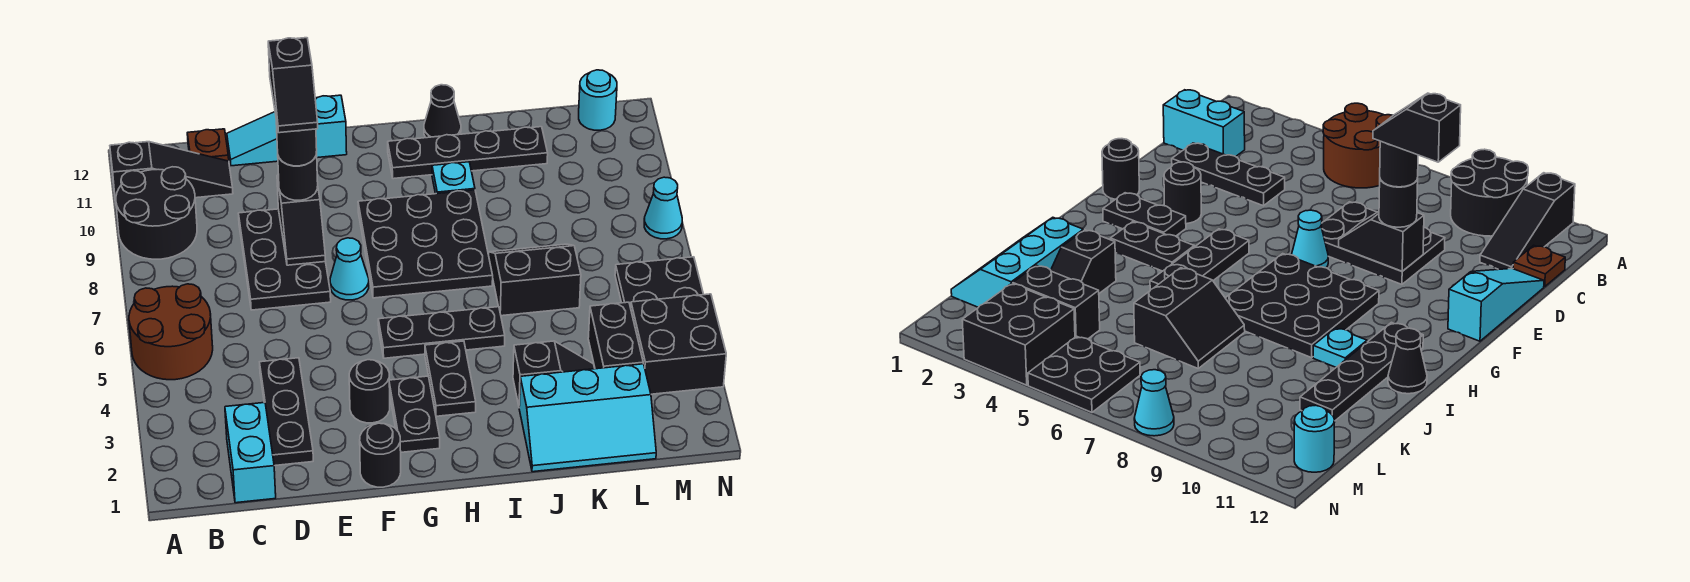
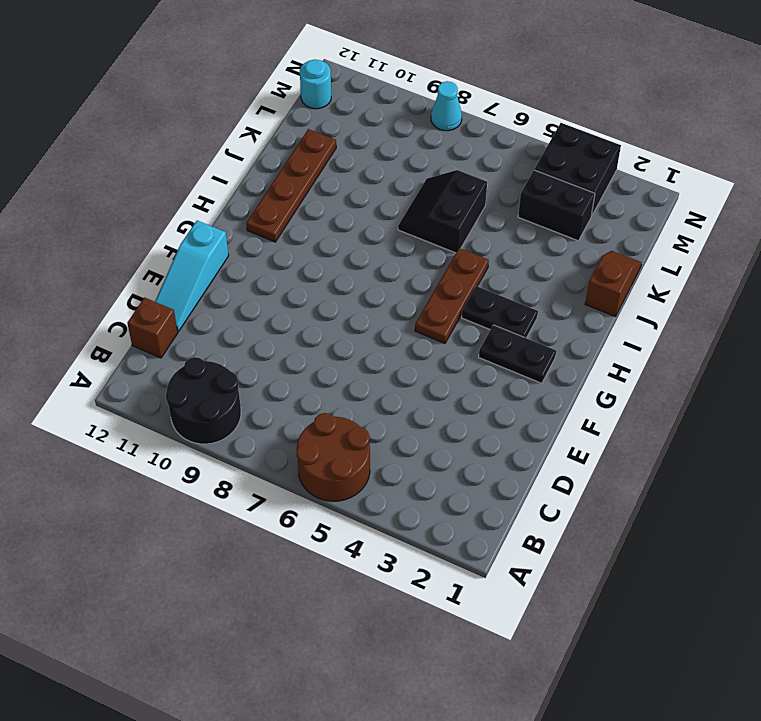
brown brick C12 level 1 -> brown plate C12 level 1
brown plate G5:I5 level 1 -> black plate G5:I5 level 1
brown plate H11:K11 level 1 -> black plate H11:K11 level 1
brown slope J1:K1 level 1 top J -> cyan slope J1:L2 level 1 top 2
none -> black slope A11:C11 level 1 top A
none -> cyan brick C1:C2 level 1
none -> black plate D2:D4 level 1
none -> black plate D7:E9 level 1

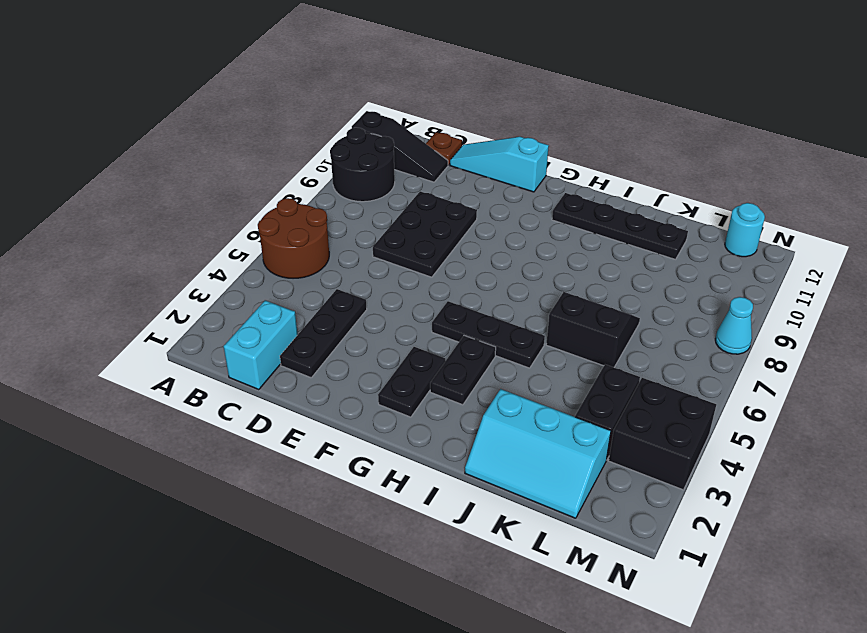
none -> black round brick F1 level 1
none -> black round brick F3 level 1
none -> cyan cone F7 level 1
none -> black plate G7:I9 level 1

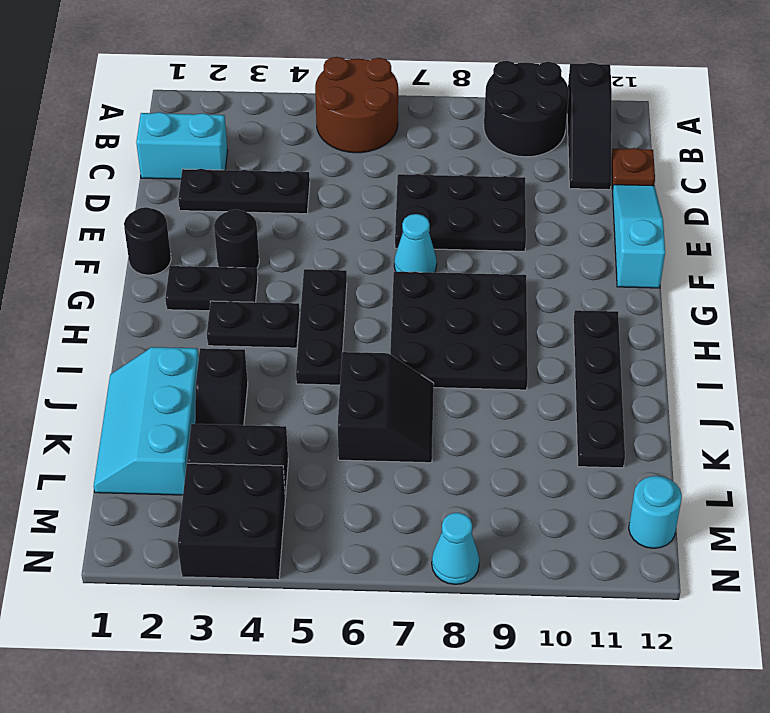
none -> cyan plate I10 level 1
none -> black cone I12 level 1
none -> black plate M5:N6 level 1
none -> black slope E8:E9 level 2 top 9

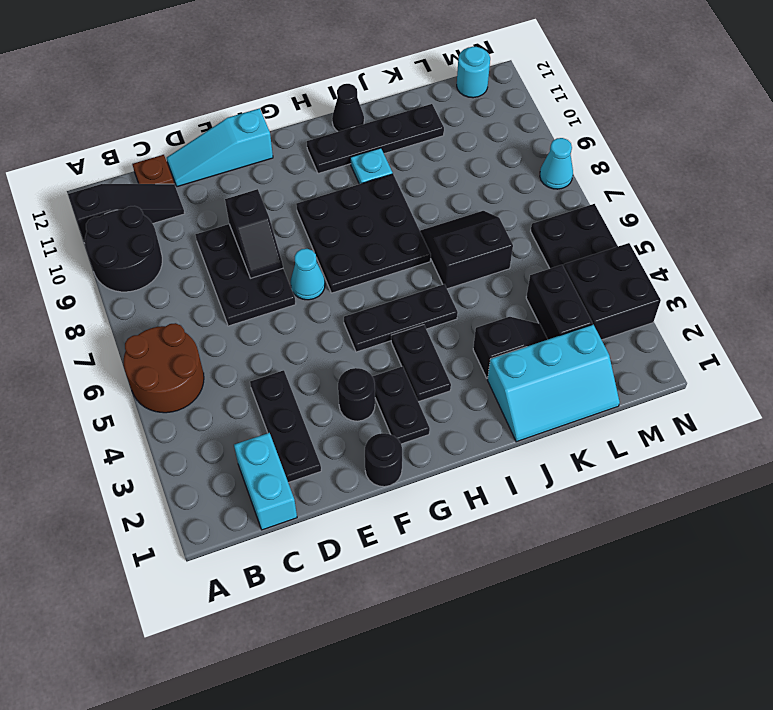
none -> black round brick E9 level 3
none -> black round brick E9 level 4
none -> black slope E9:E10 level 5 top 10

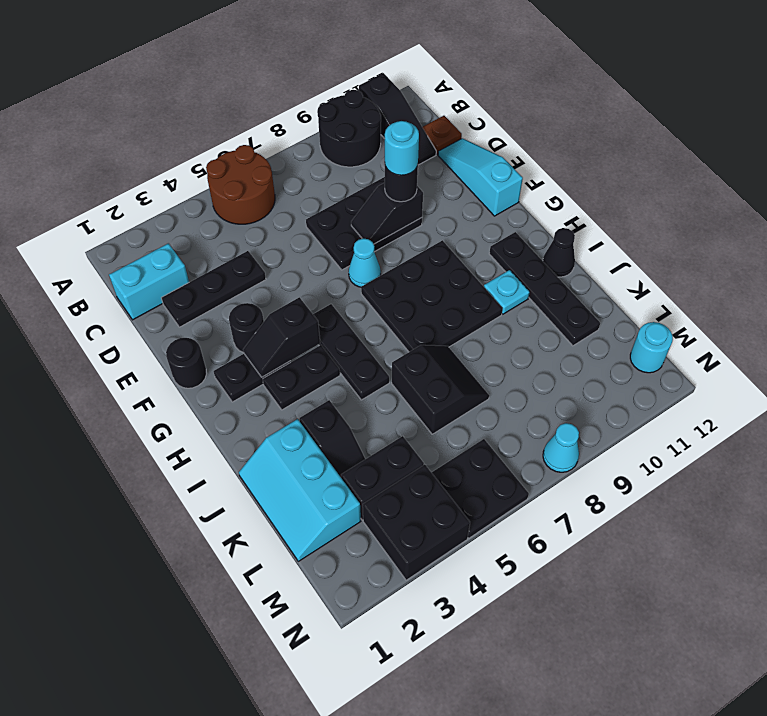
cyan round brick E9 level 4 -> black round brick E9 level 4
black slope G3:G4 level 2 top 4 -> black slope E9:E10 level 5 top 10

